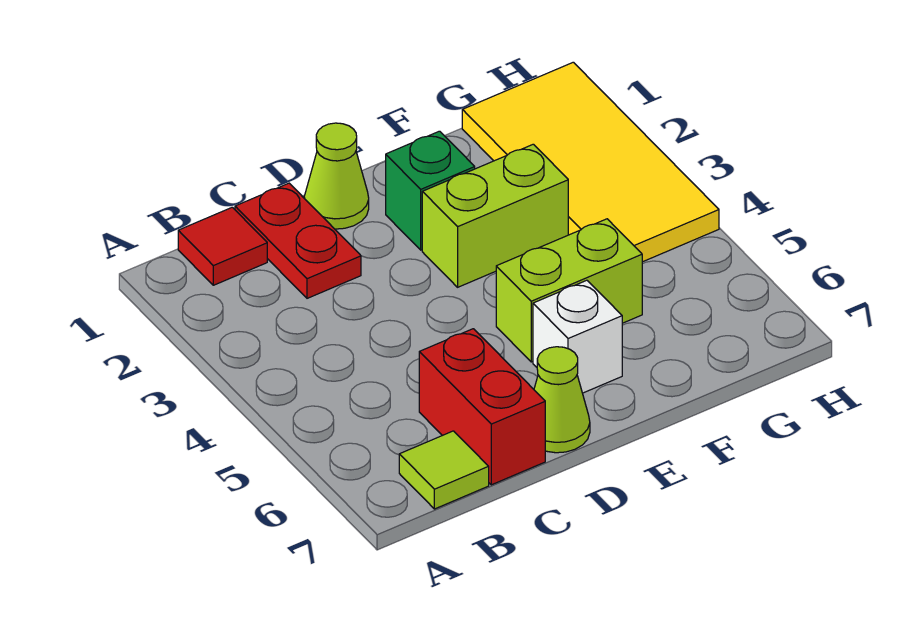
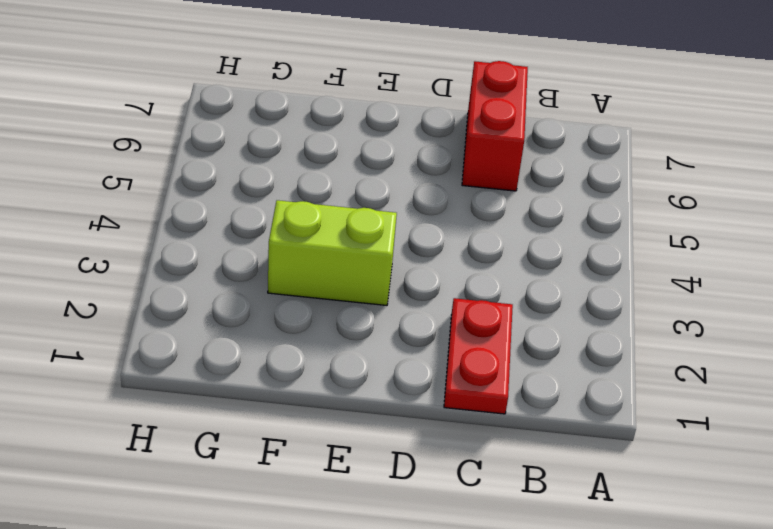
none -> red tile B1 level 1
none -> lime tile B7 level 1

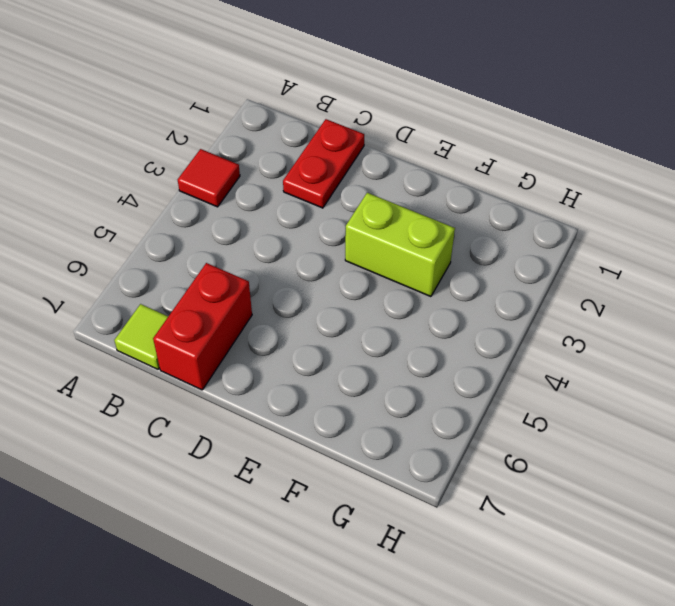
red tile A3 level 1 -> red tile B1 level 1
none -> lime cone D1 level 1
none -> lime cone D7 level 1

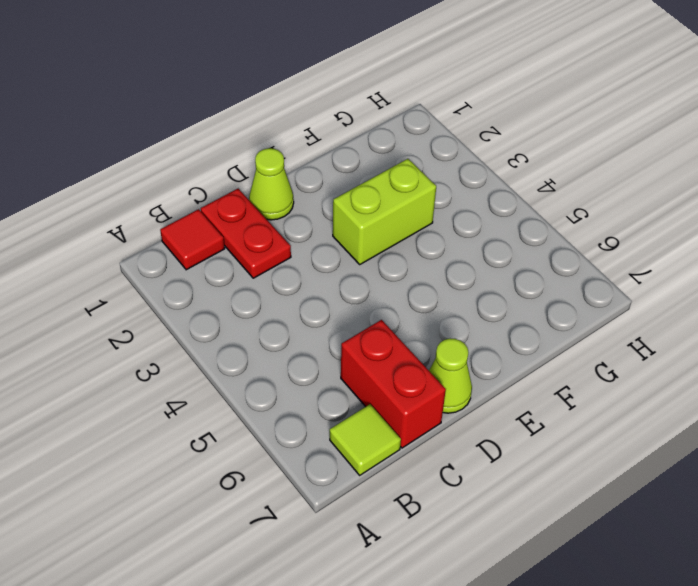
none -> green brick E2 level 1
none -> lime brick E5:F5 level 1

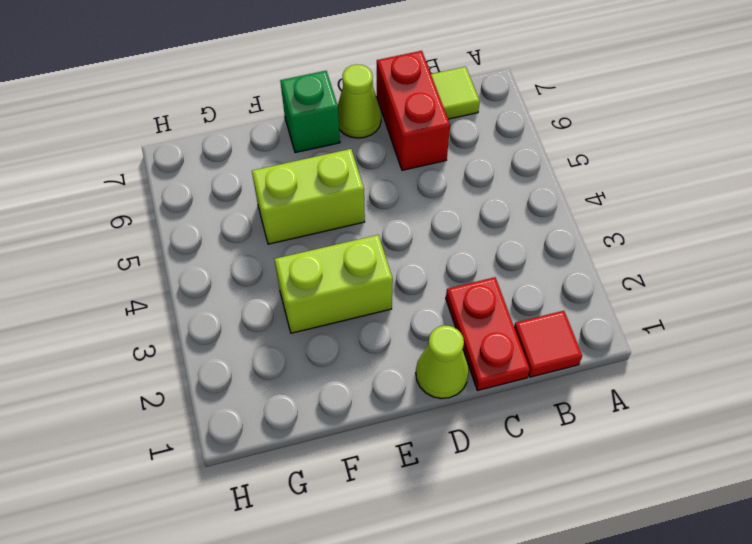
green brick E7 level 1 -> green brick E2 level 1
none -> white brick E6 level 1
none -> yellow tile G1:H4 level 1

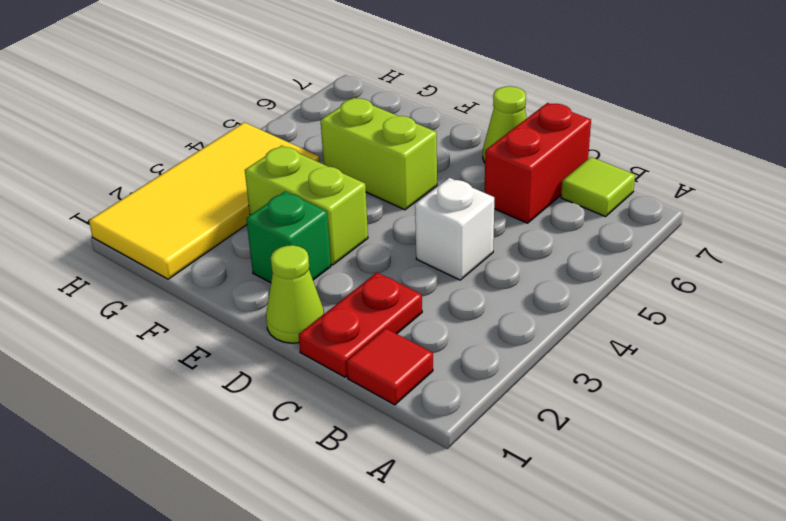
white brick C4 level 1 -> white brick E6 level 1

